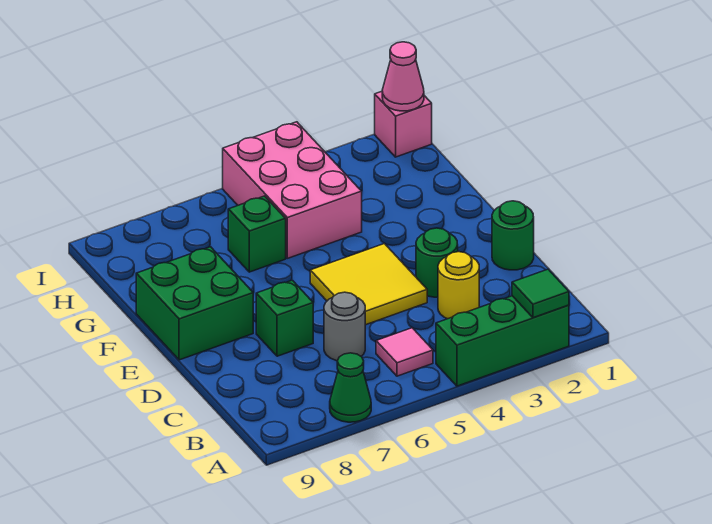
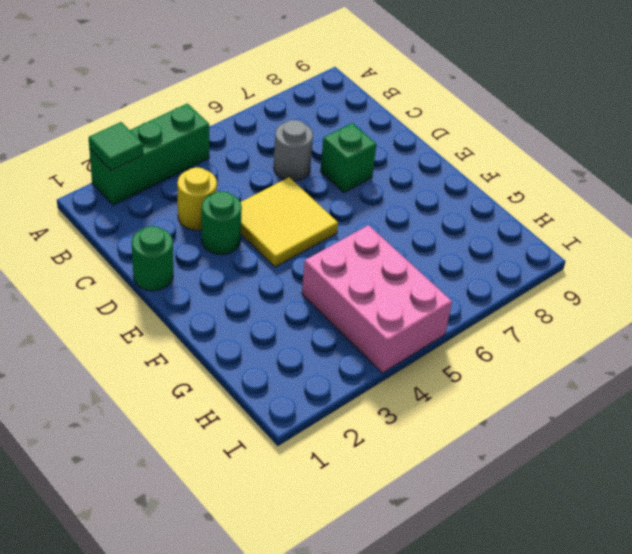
none -> green cone A7 level 1
none -> pink tile B5 level 1
none -> green brick E8:F9 level 1

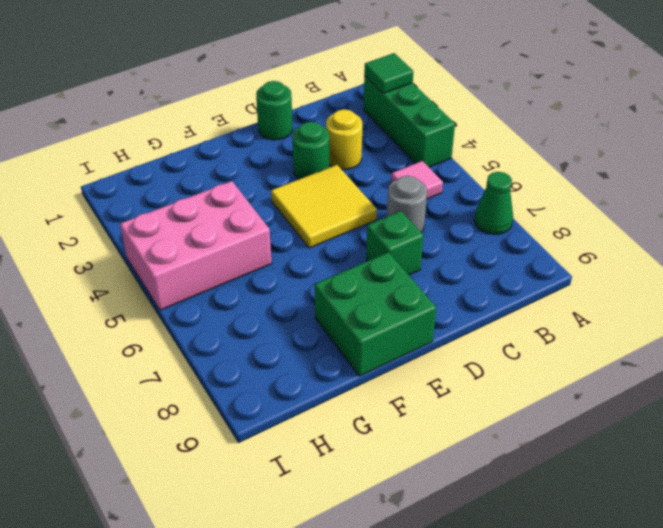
none -> green brick G6 level 1
none -> pink brick I1 level 1
none -> pink cone I1 level 2

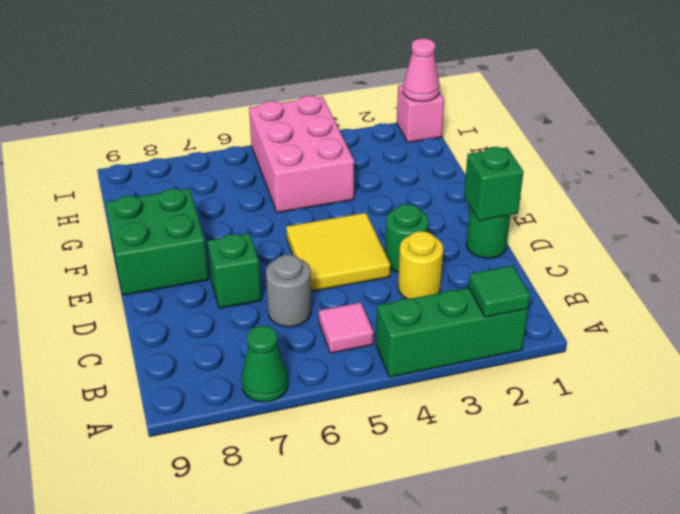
green brick D1 level 2 -> green brick G6 level 1

